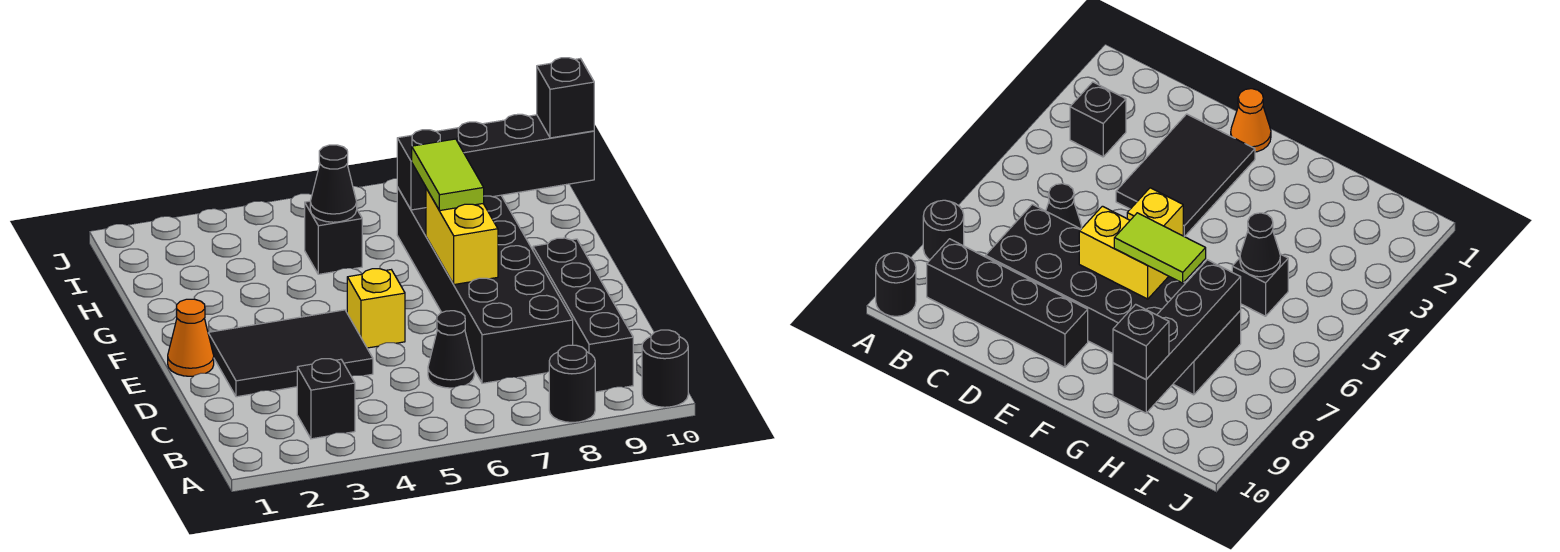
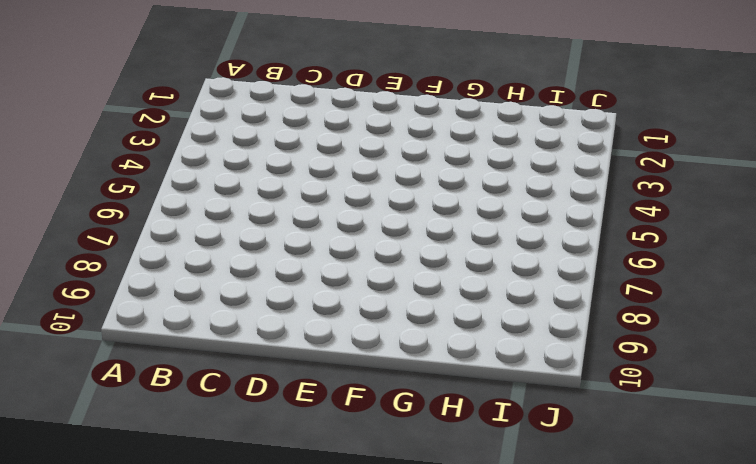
none -> black round brick A8 level 1
none -> black round brick A10 level 1
none -> black brick B3 level 1

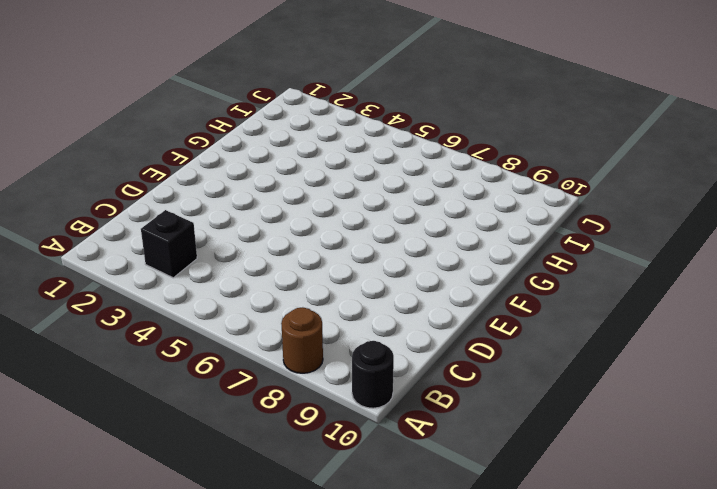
brown round brick A8 level 1 -> black round brick A8 level 1
none -> black brick B9:E9 level 1
none -> black cone C6 level 1
none -> black brick C7:H8 level 1

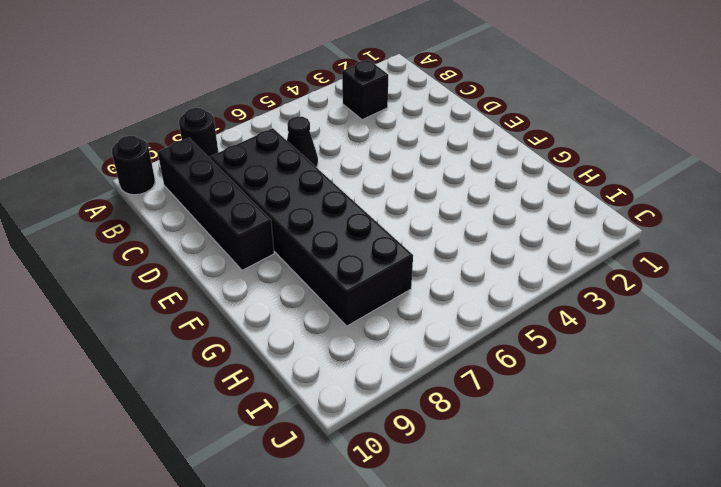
none -> black tile D2:E4 level 1
none -> orange cone E1 level 1
none -> yellow brick E5 level 1

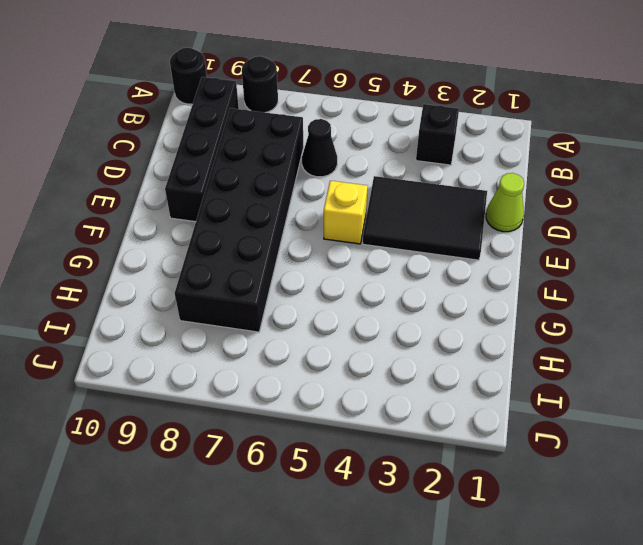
lime cone D1 level 1 -> none
none -> orange cone E1 level 1
none -> black brick H5 level 1
none -> yellow brick E7:F7 level 2

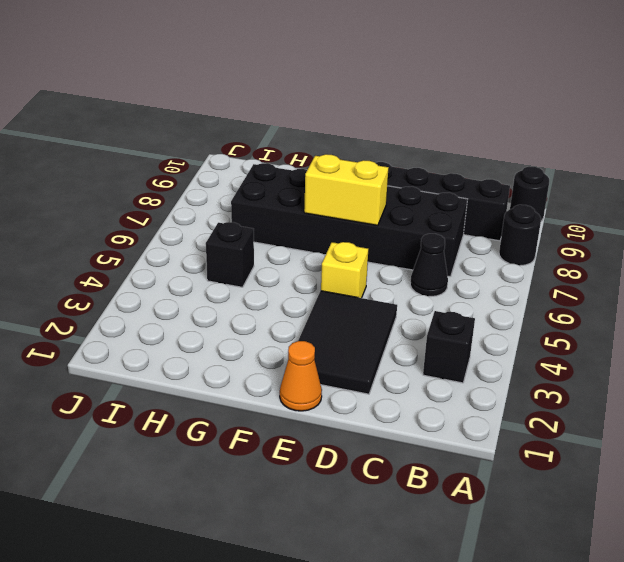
none -> black cone H5 level 2
none -> black brick H7:H10 level 2
none -> lime tile F7:G7 level 3

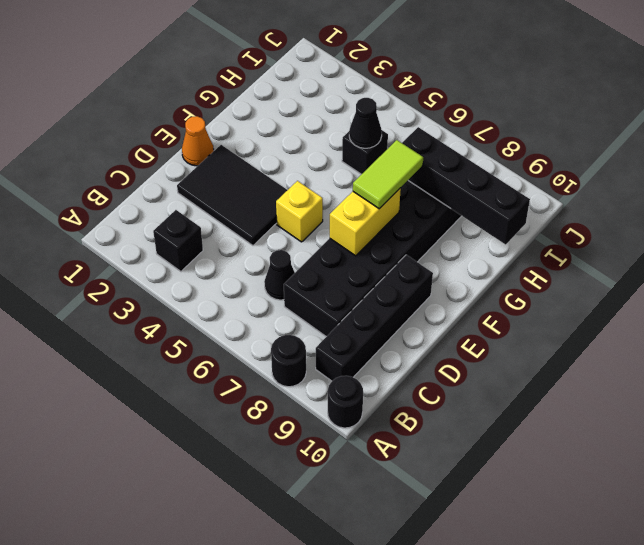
none -> black brick H10 level 3

